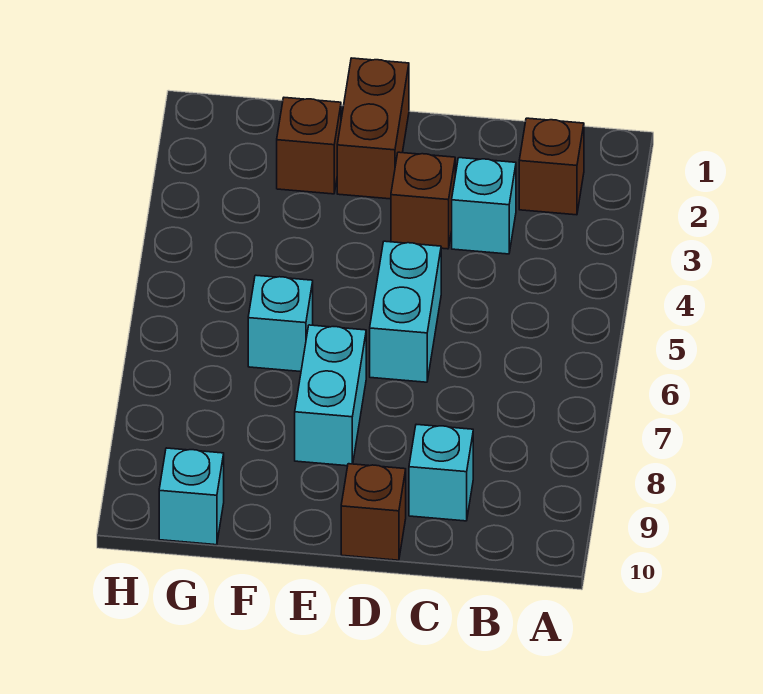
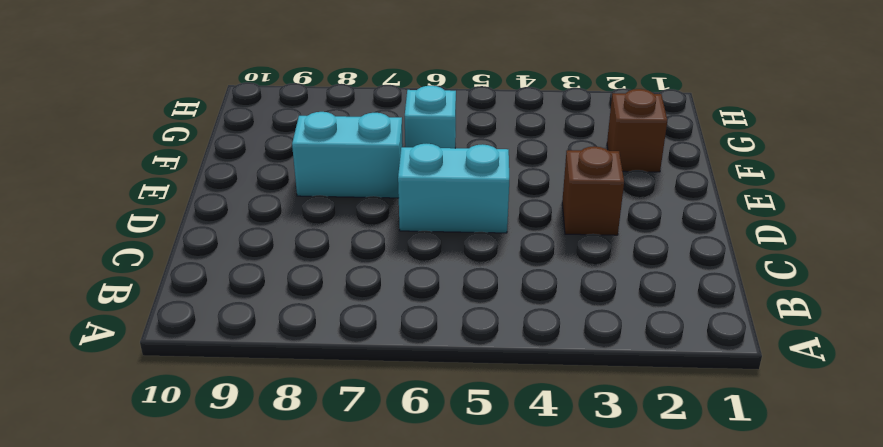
none -> brown brick B2 level 1
none -> cyan brick C3 level 1

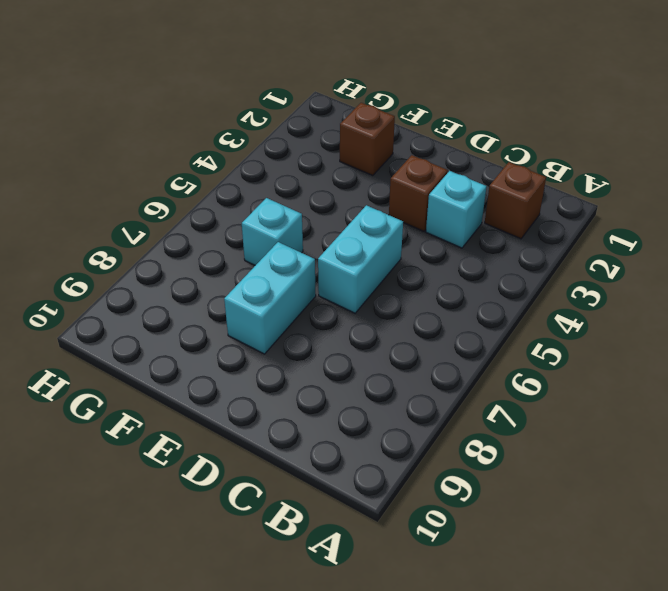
none -> cyan brick C9 level 1
none -> brown brick D10 level 1

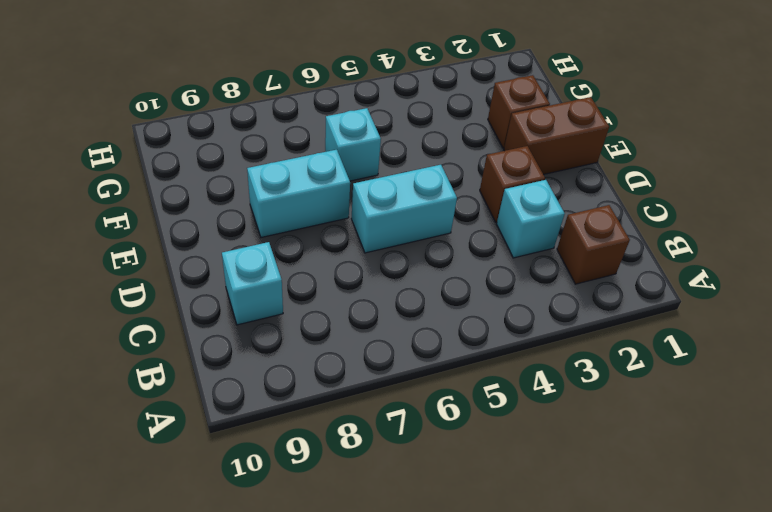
none -> brown brick D10 level 1
none -> cyan brick G10 level 1

